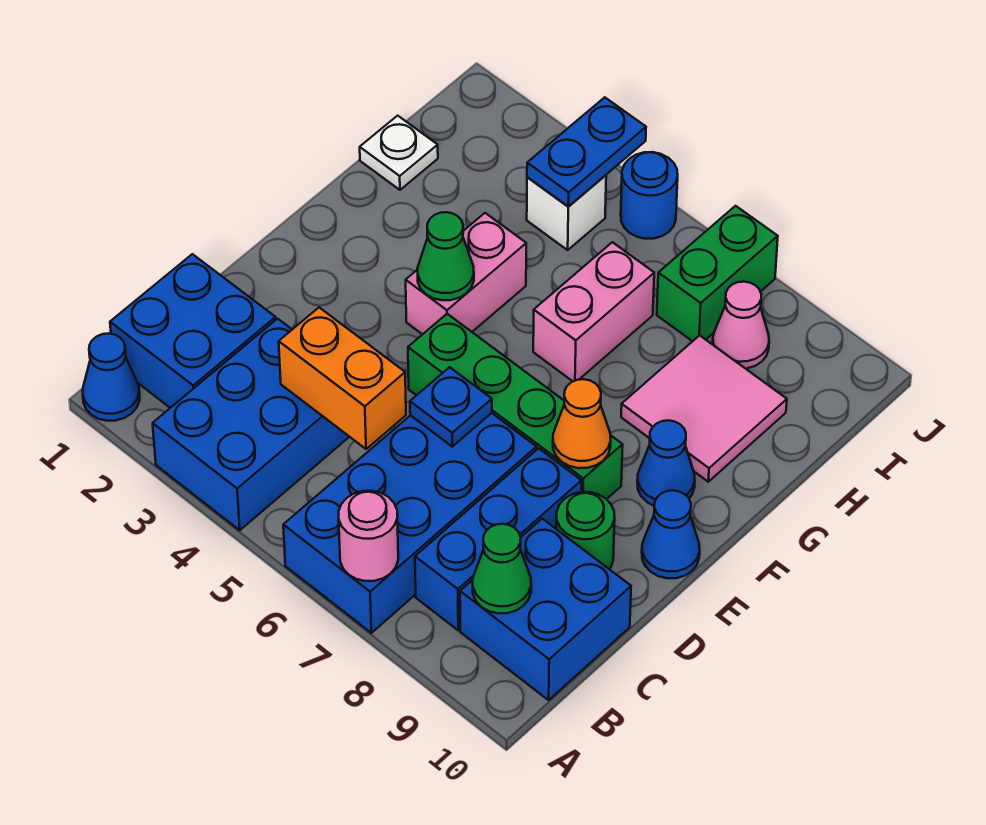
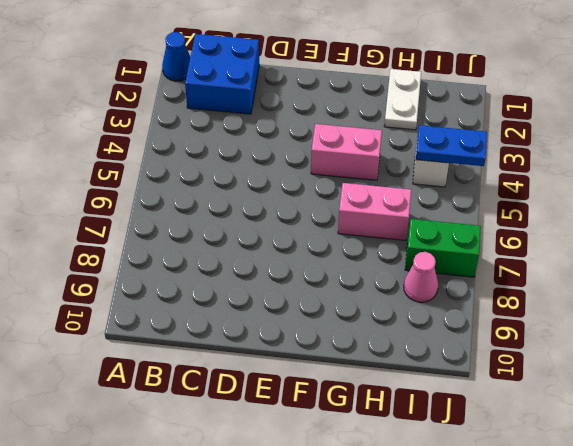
white plate H1:H2 level 1 -> white plate H1 level 1
none -> blue brick A3:C4 level 1
none -> blue brick A6:D7 level 1
none -> blue brick B8:D8 level 1

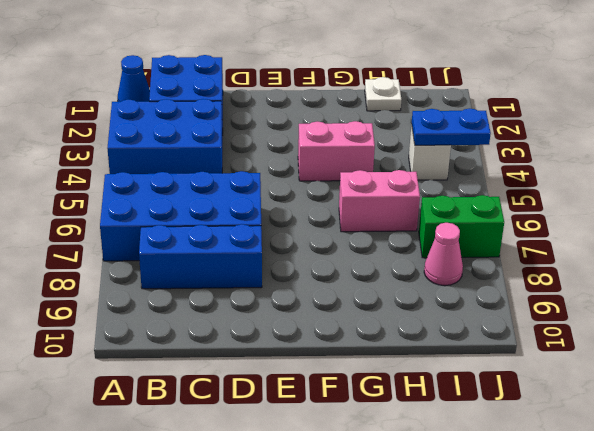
none -> blue brick B9:C10 level 1
none -> green round brick D9 level 1
none -> green brick E5:E8 level 1

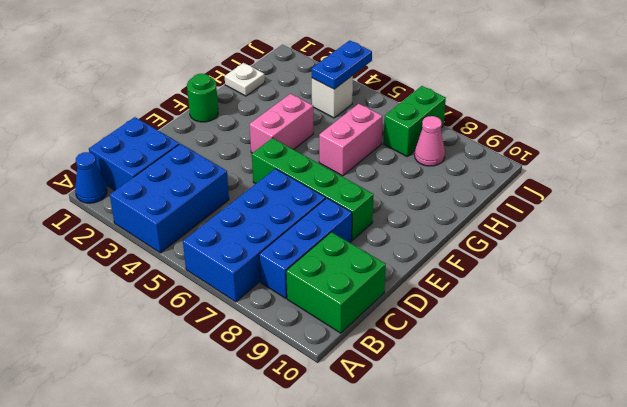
green brick B9:C10 level 1 -> blue brick B9:C10 level 1
green round brick F1 level 1 -> green round brick D9 level 1
none -> blue cone E10 level 1
none -> blue cone F9 level 1
none -> pink tile G8:H9 level 1

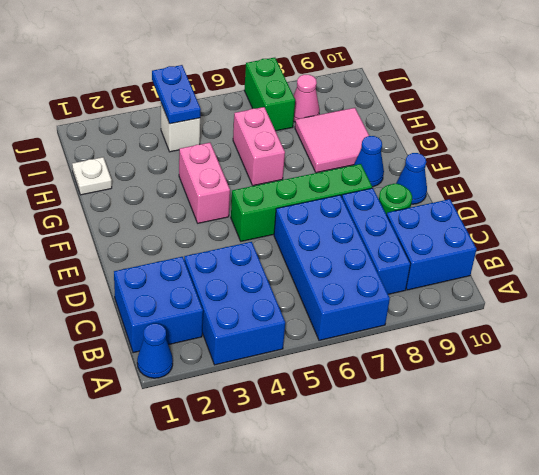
none -> blue round brick J5 level 1
none -> pink round brick A7 level 2
none -> green cone B9 level 2

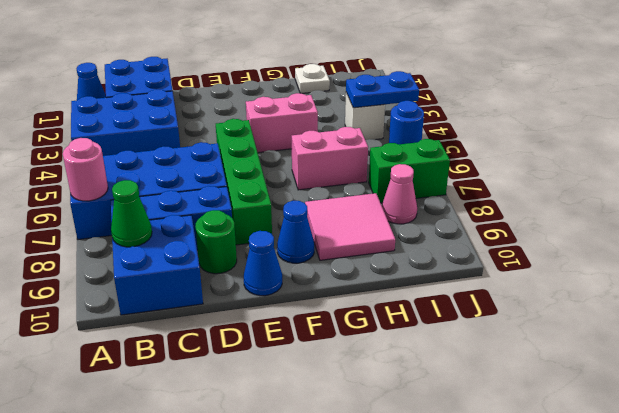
none -> orange brick C4:C5 level 2
none -> blue plate D6 level 2
none -> orange cone E8 level 2

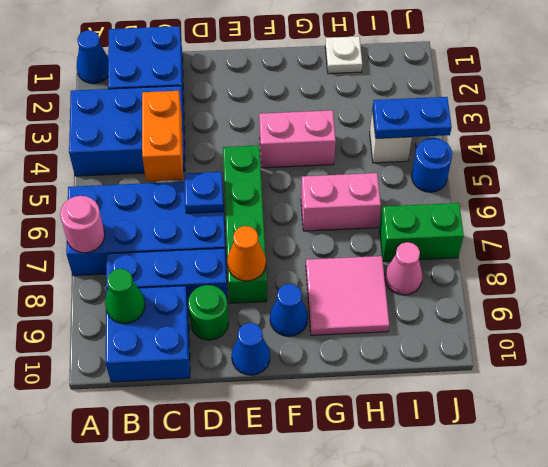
none -> green cone F4 level 2

